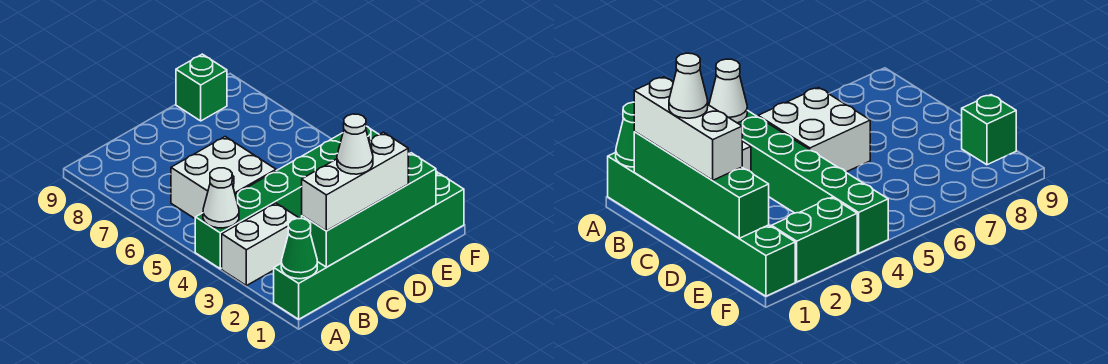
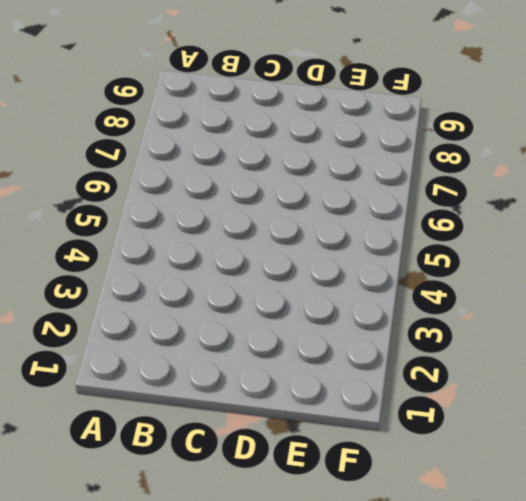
none -> green brick A1:F1 level 1
none -> white brick A3:B3 level 1

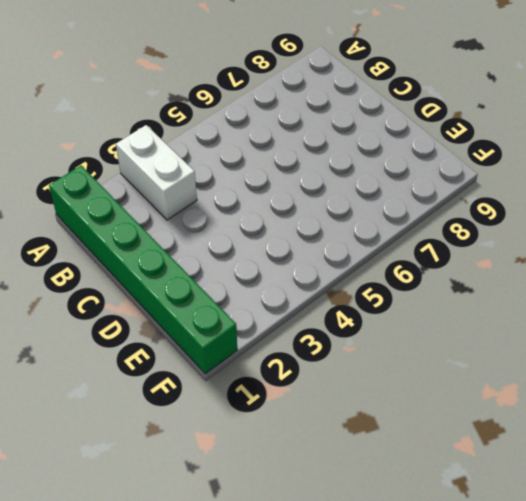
none -> green brick A4:F4 level 1
none -> white brick B5:C6 level 1

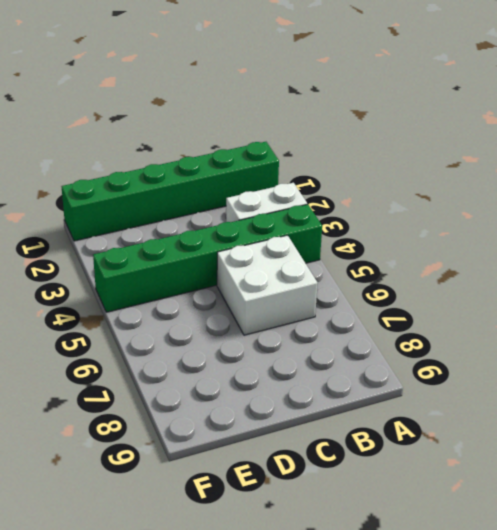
none -> green brick E9 level 1
none -> green brick F2:F3 level 1

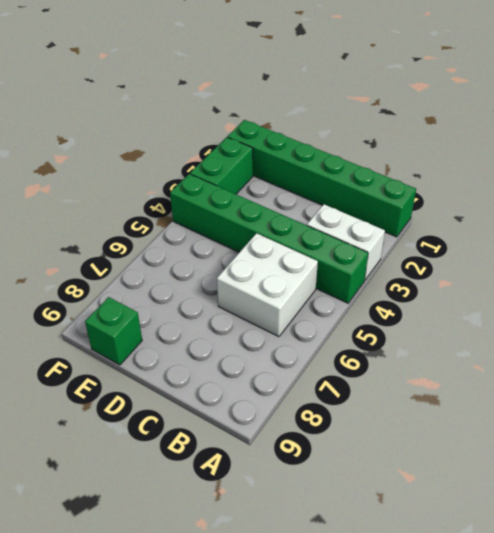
none -> green cone A1 level 2
none -> white cone A4 level 2

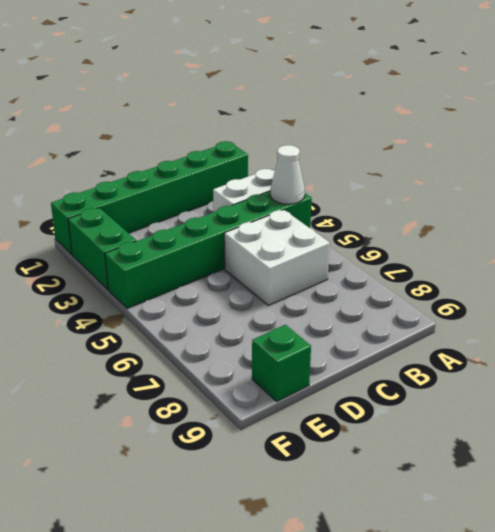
none -> green cone A1 level 2
none -> green brick B1:E1 level 2

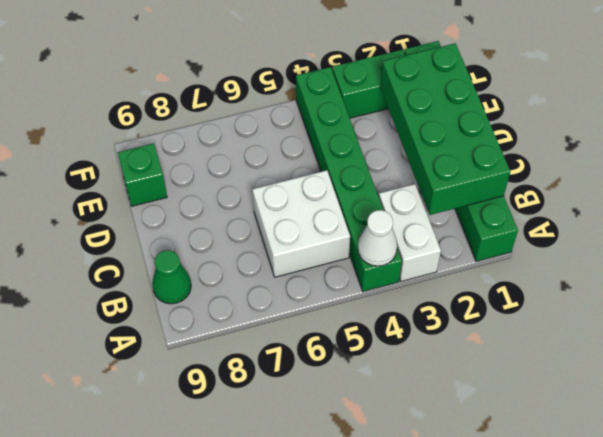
green brick B1:E2 level 2 -> green brick B1:E1 level 2
green cone B9 level 1 -> green cone A1 level 2
none -> white brick B1:D1 level 3
none -> white cone C1 level 4

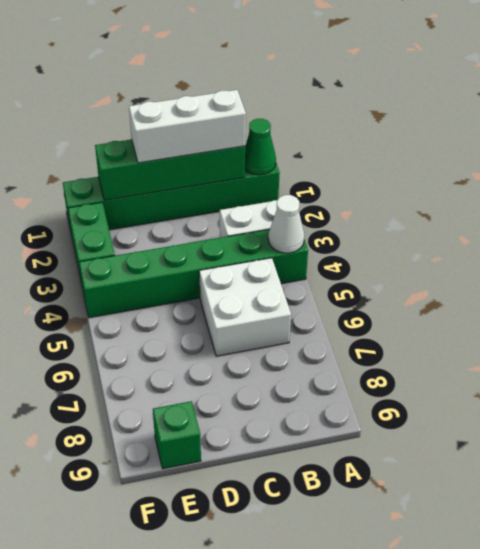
none -> white cone C1 level 4

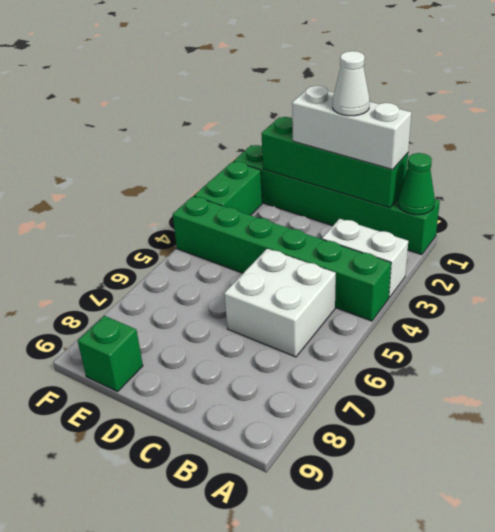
none -> white cone A4 level 2

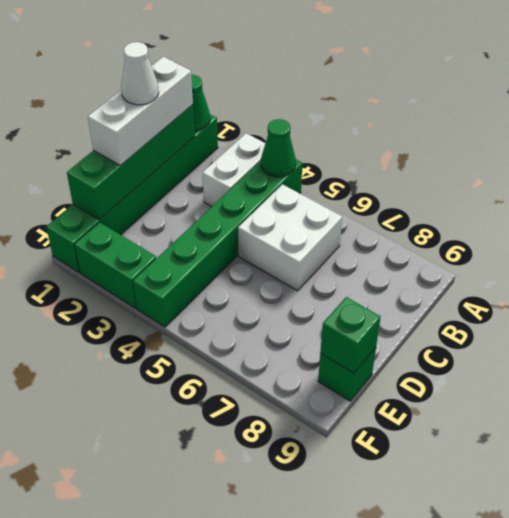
green cone A4 level 2 -> white cone A4 level 2
green brick E9 level 2 -> none

